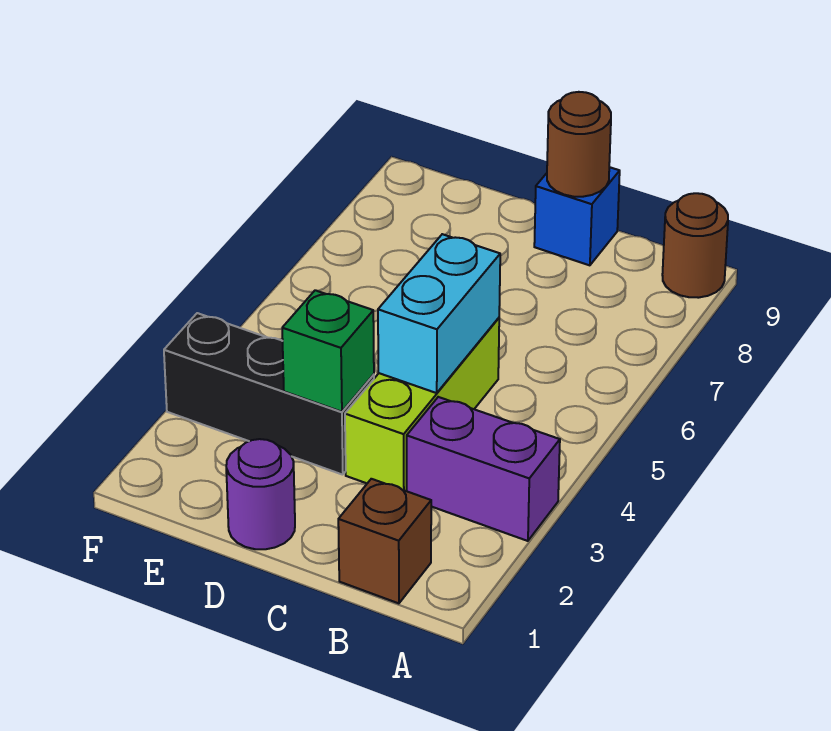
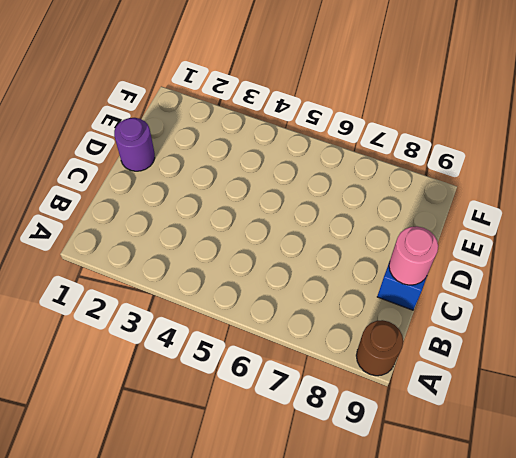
pink round brick C9 level 2 -> brown round brick C9 level 2
none -> purple brick A3:B3 level 1
none -> brown brick B1 level 1

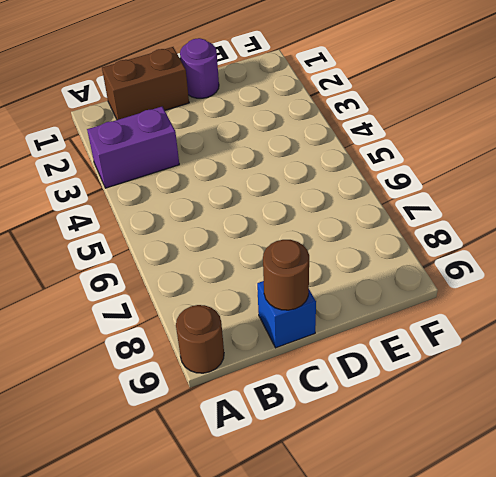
brown brick B1:C1 level 1 -> brown brick B1 level 1
none -> lime brick C3:C5 level 1
none -> black brick D3:F3 level 1

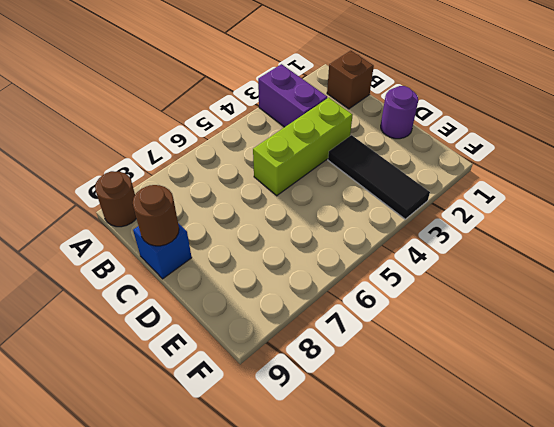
black tile D3:F3 level 1 -> black brick D3:F3 level 1
none -> cyan brick C4:C5 level 2
none -> green brick D3 level 2

